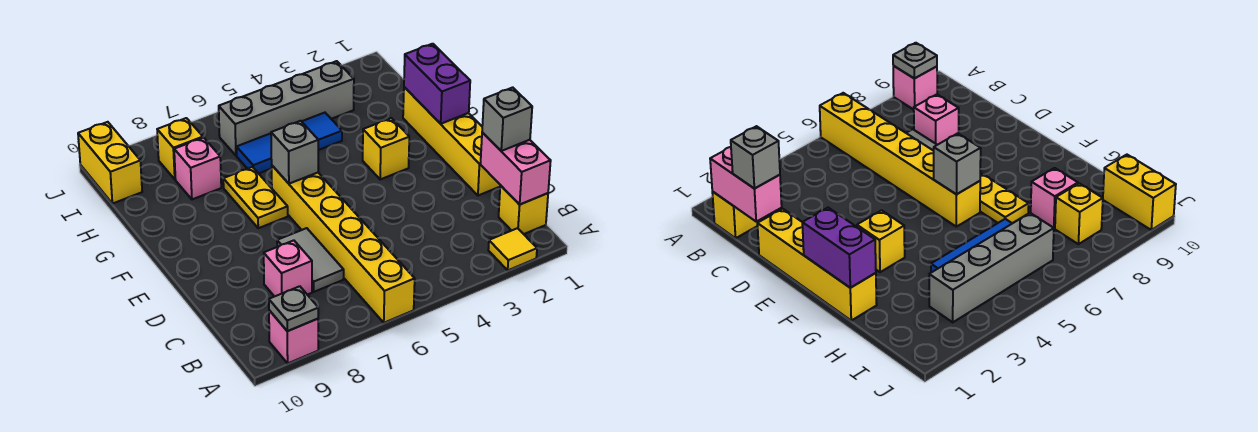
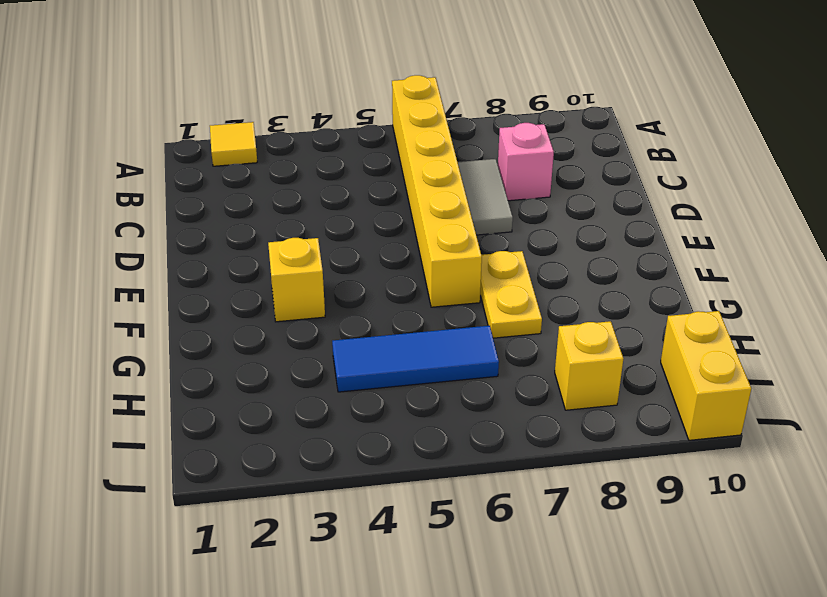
none -> pink brick A9 level 1
none -> yellow brick B1 level 1
none -> yellow brick D1:G1 level 1

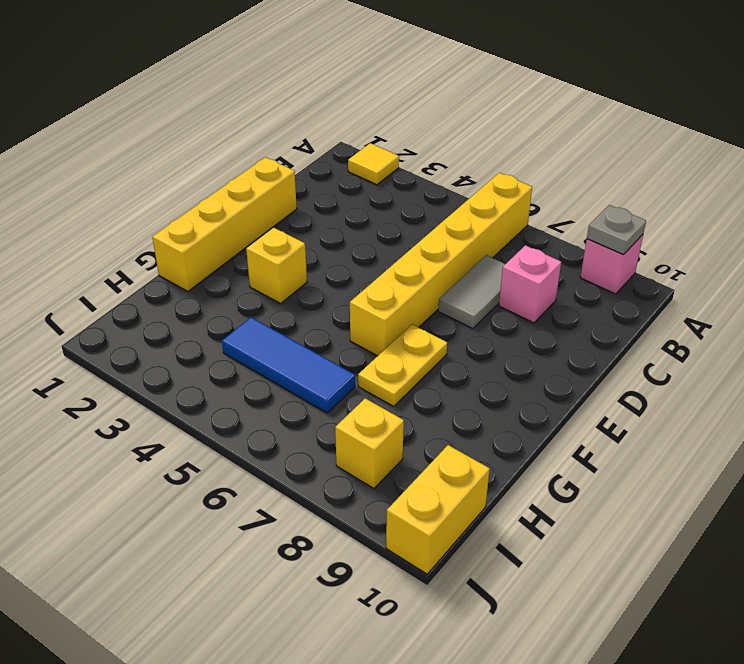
none -> yellow brick B1 level 1
none -> pink brick H8 level 1
none -> grey brick I3:I6 level 1

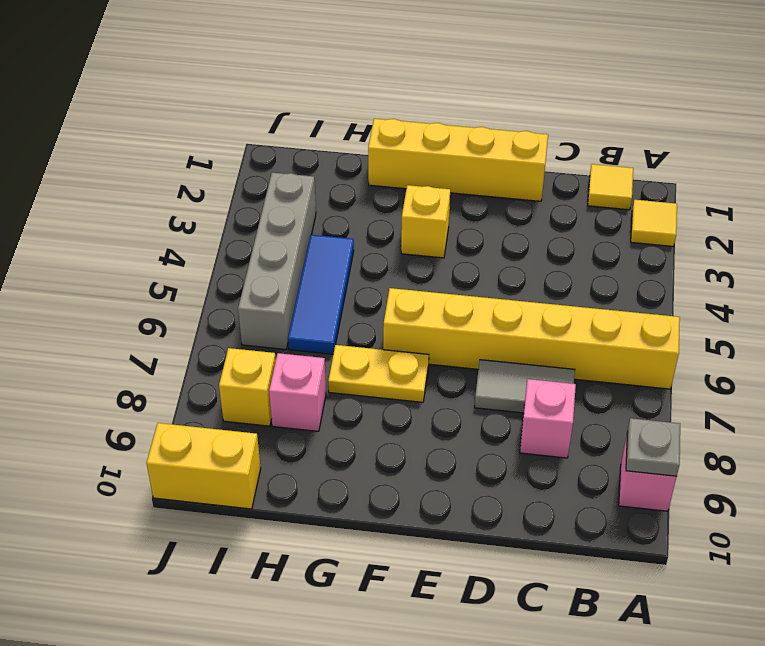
yellow tile B1 level 1 -> yellow brick B1 level 1
none -> pink brick B1:C1 level 2
none -> purple brick F1:G1 level 2
none -> grey brick F6 level 2

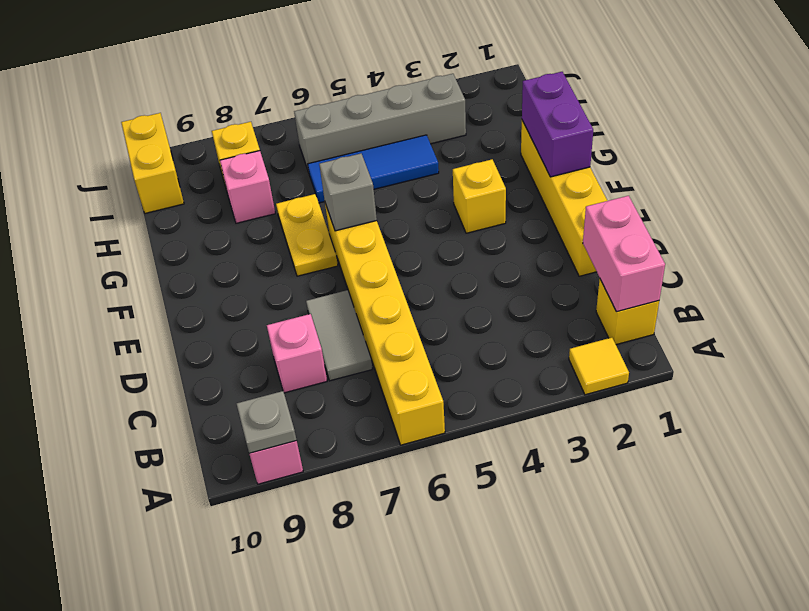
none -> grey brick C1 level 3

